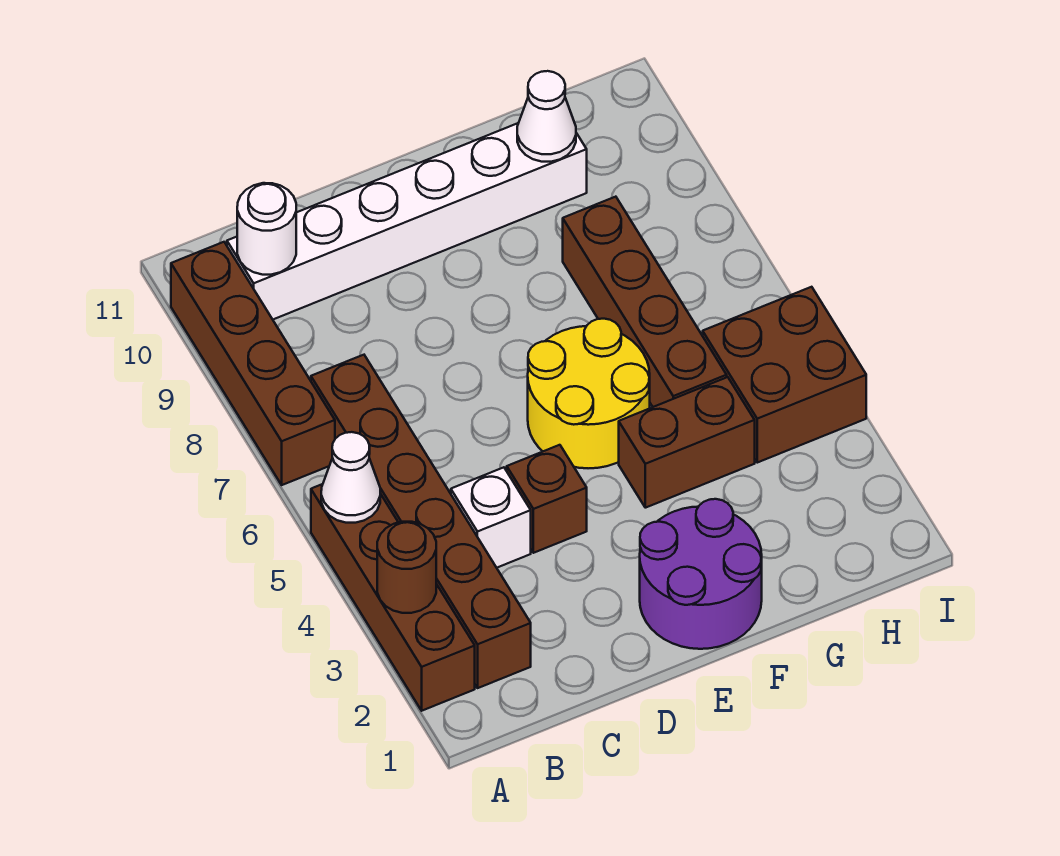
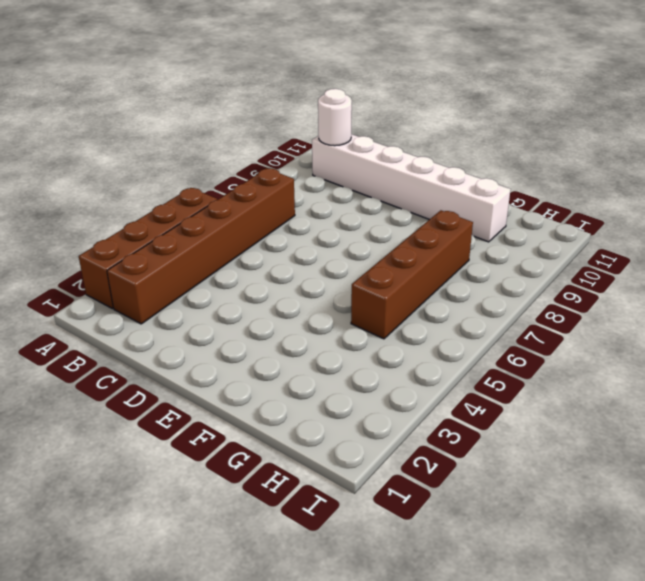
none -> brown brick A7:A10 level 1
none -> white brick C4 level 1
none -> brown brick D4 level 1

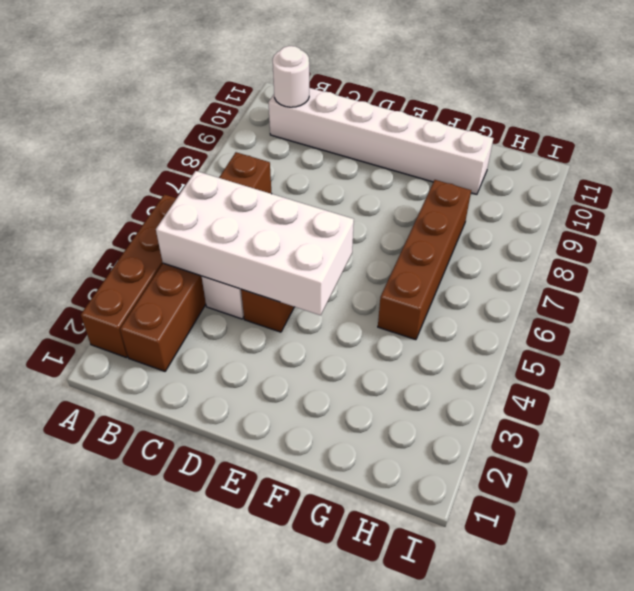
white brick B4:E5 level 2 -> none
none -> brown brick A7:A10 level 1
none -> purple round brick E1:F2 level 1
none -> yellow round brick E5:F6 level 1

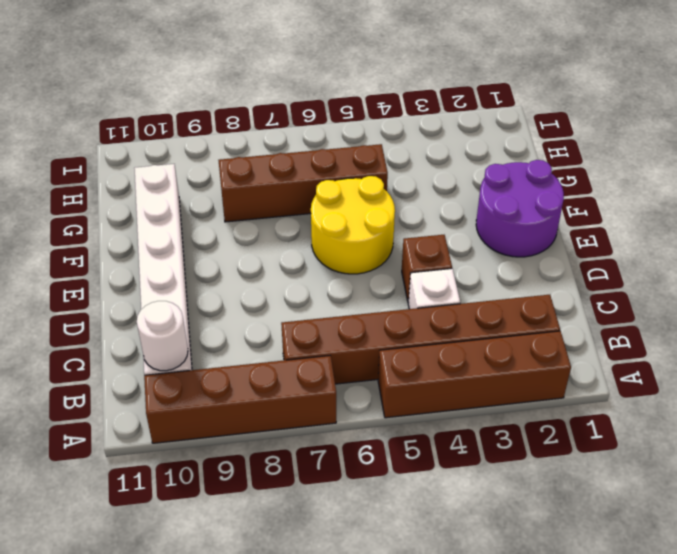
none -> brown brick F4:G4 level 1
none -> brown brick H4:I5 level 1
none -> brown round brick A3 level 2

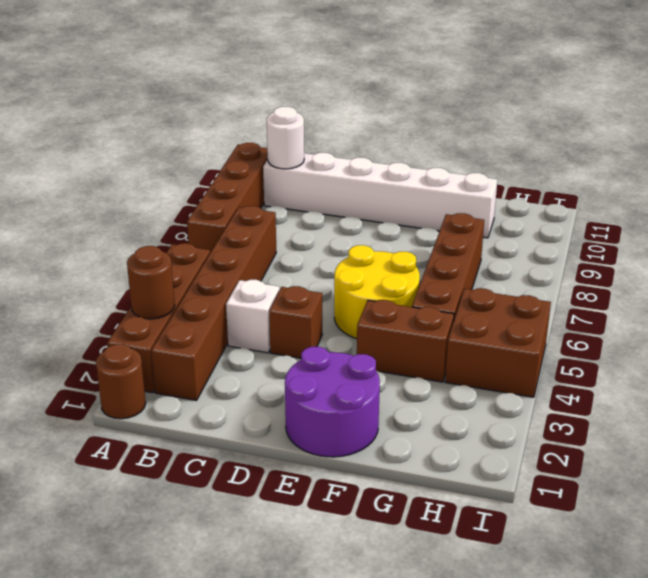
brown round brick A1 level 1 -> none
none -> white cone A5 level 2
none -> white cone G10 level 2

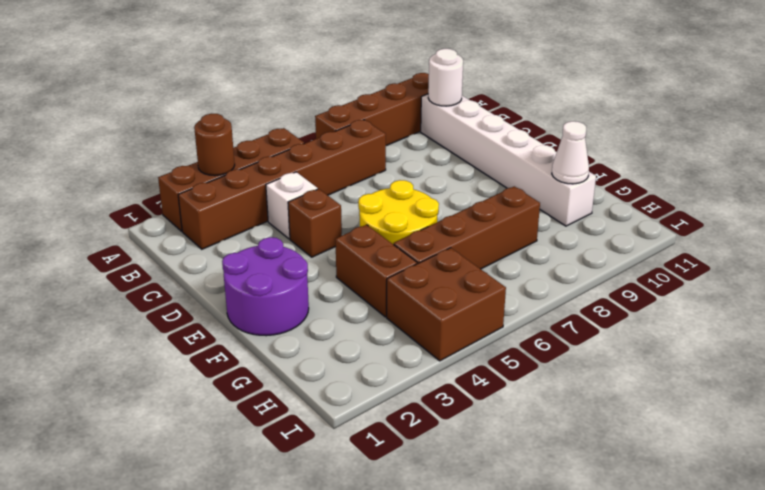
none -> white cone A5 level 2

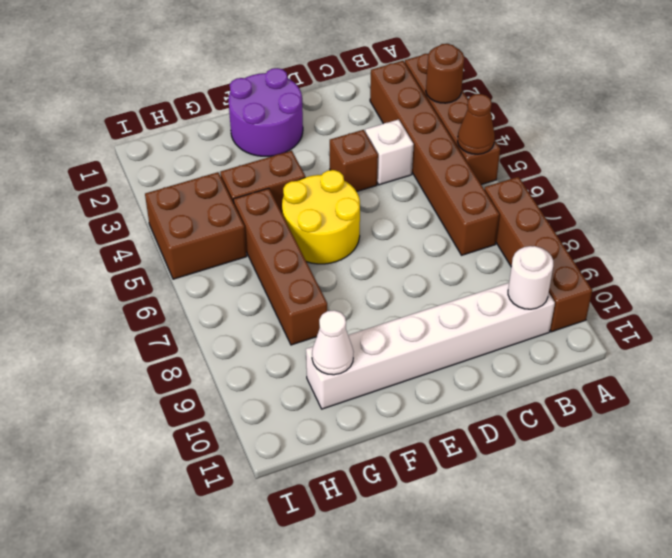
brown cone A5 level 2 -> white cone A5 level 2

